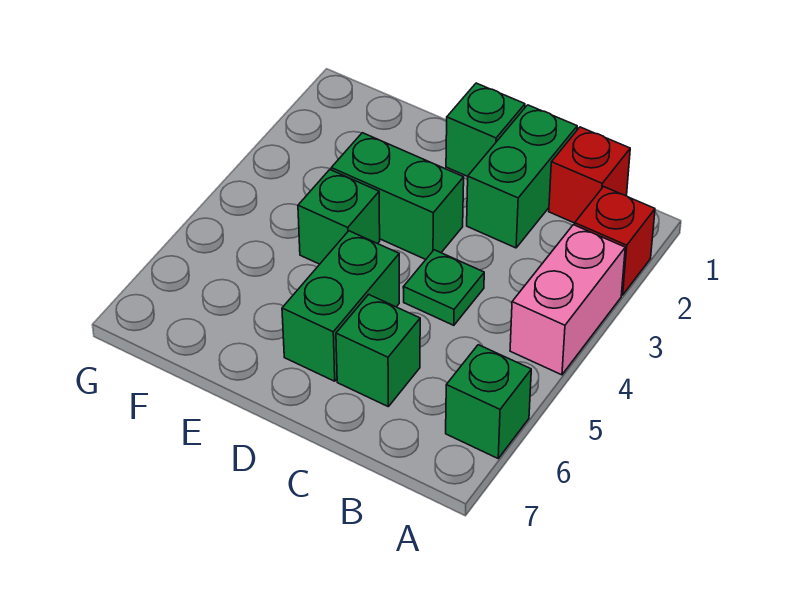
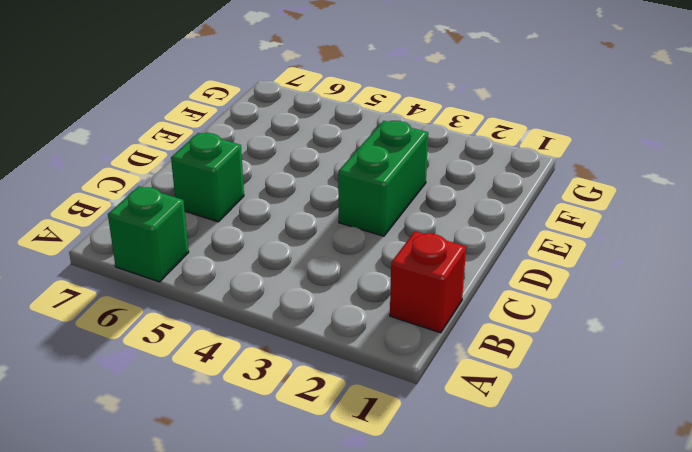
none -> red brick A2 level 1
none -> pink brick A3:A4 level 1

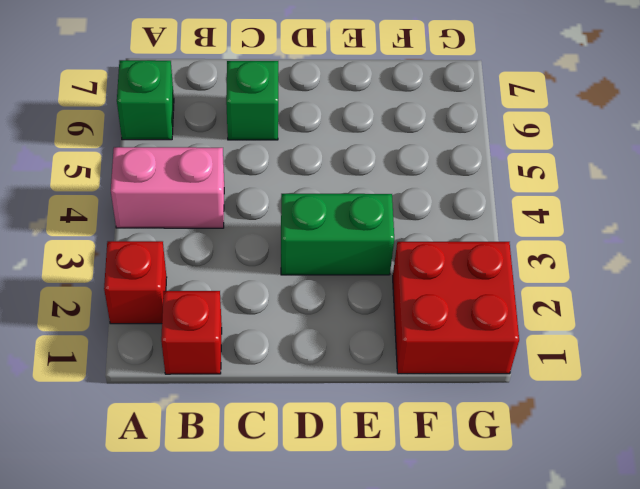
pink brick A4:B4 level 1 -> pink brick A3:A4 level 1
red brick F1:G2 level 1 -> none
none -> green brick C1:C2 level 1
none -> green plate C4 level 1

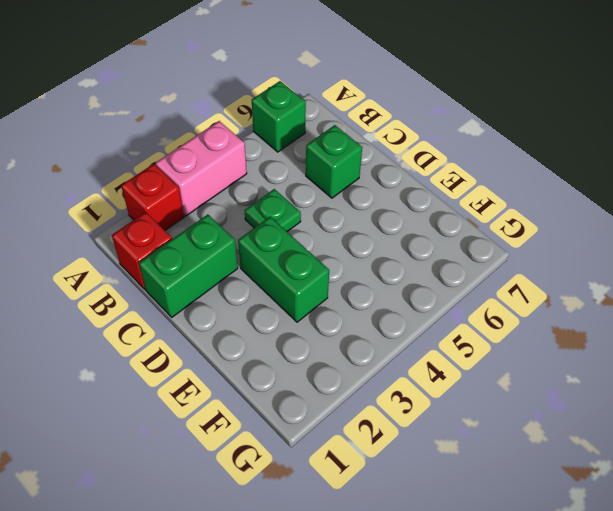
none -> green brick D1 level 1
none -> green brick D5:D6 level 1

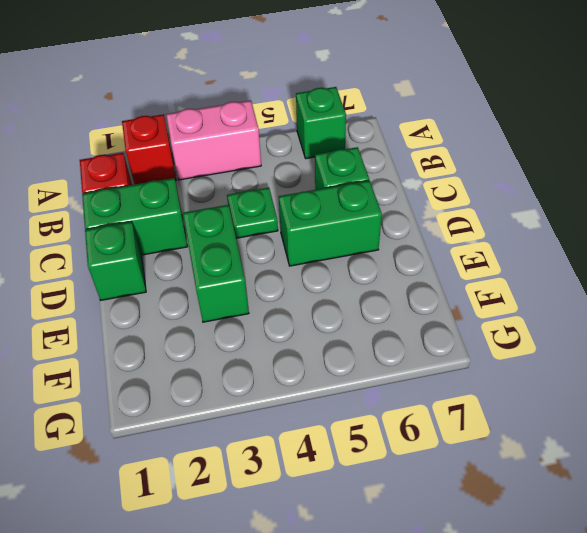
none -> green brick E4 level 1

